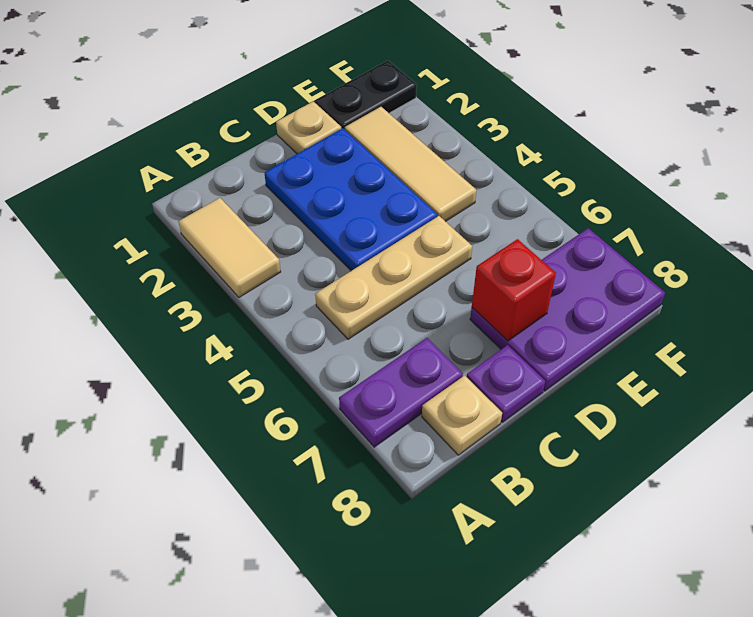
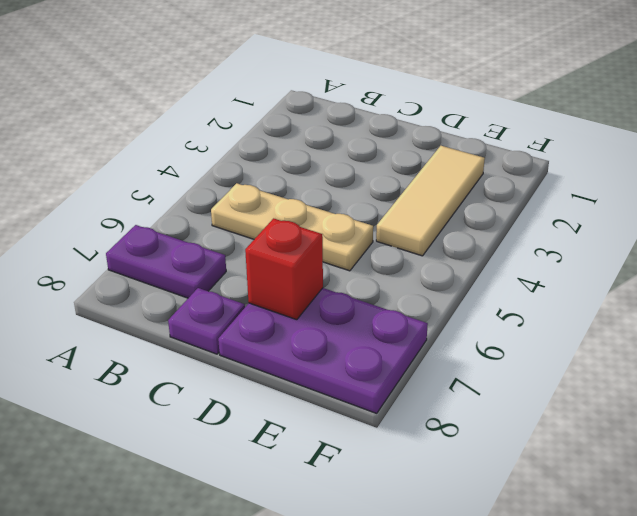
none -> tan tile A2:A3 level 1
none -> tan plate B8 level 1

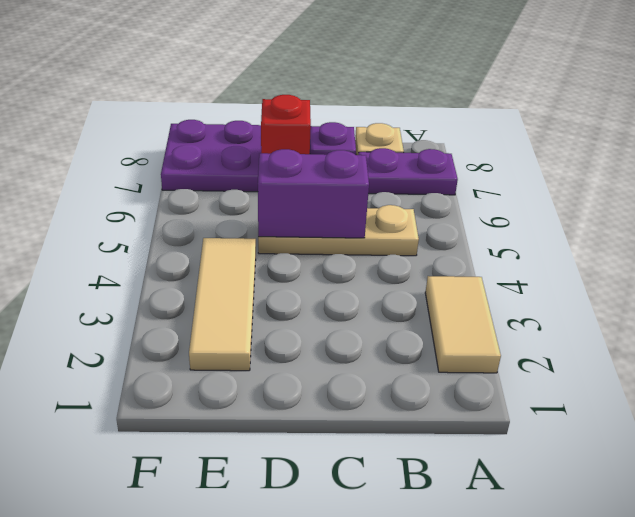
purple brick C5:D5 level 2 -> none
none -> blue plate C2:D4 level 1
none -> tan plate D1 level 1

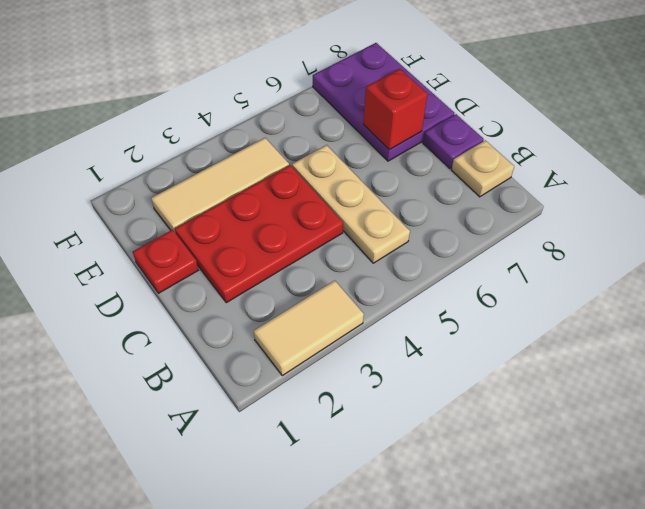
red plate C2:D4 level 1 -> blue plate C2:D4 level 1
red plate D1 level 1 -> tan plate D1 level 1
none -> purple plate A7:B7 level 1
none -> black plate E1:F1 level 1

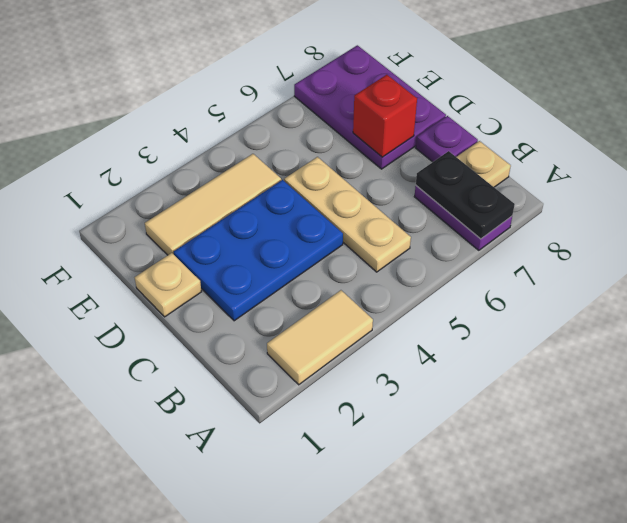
black plate A7:B7 level 2 -> black plate E1:F1 level 1

